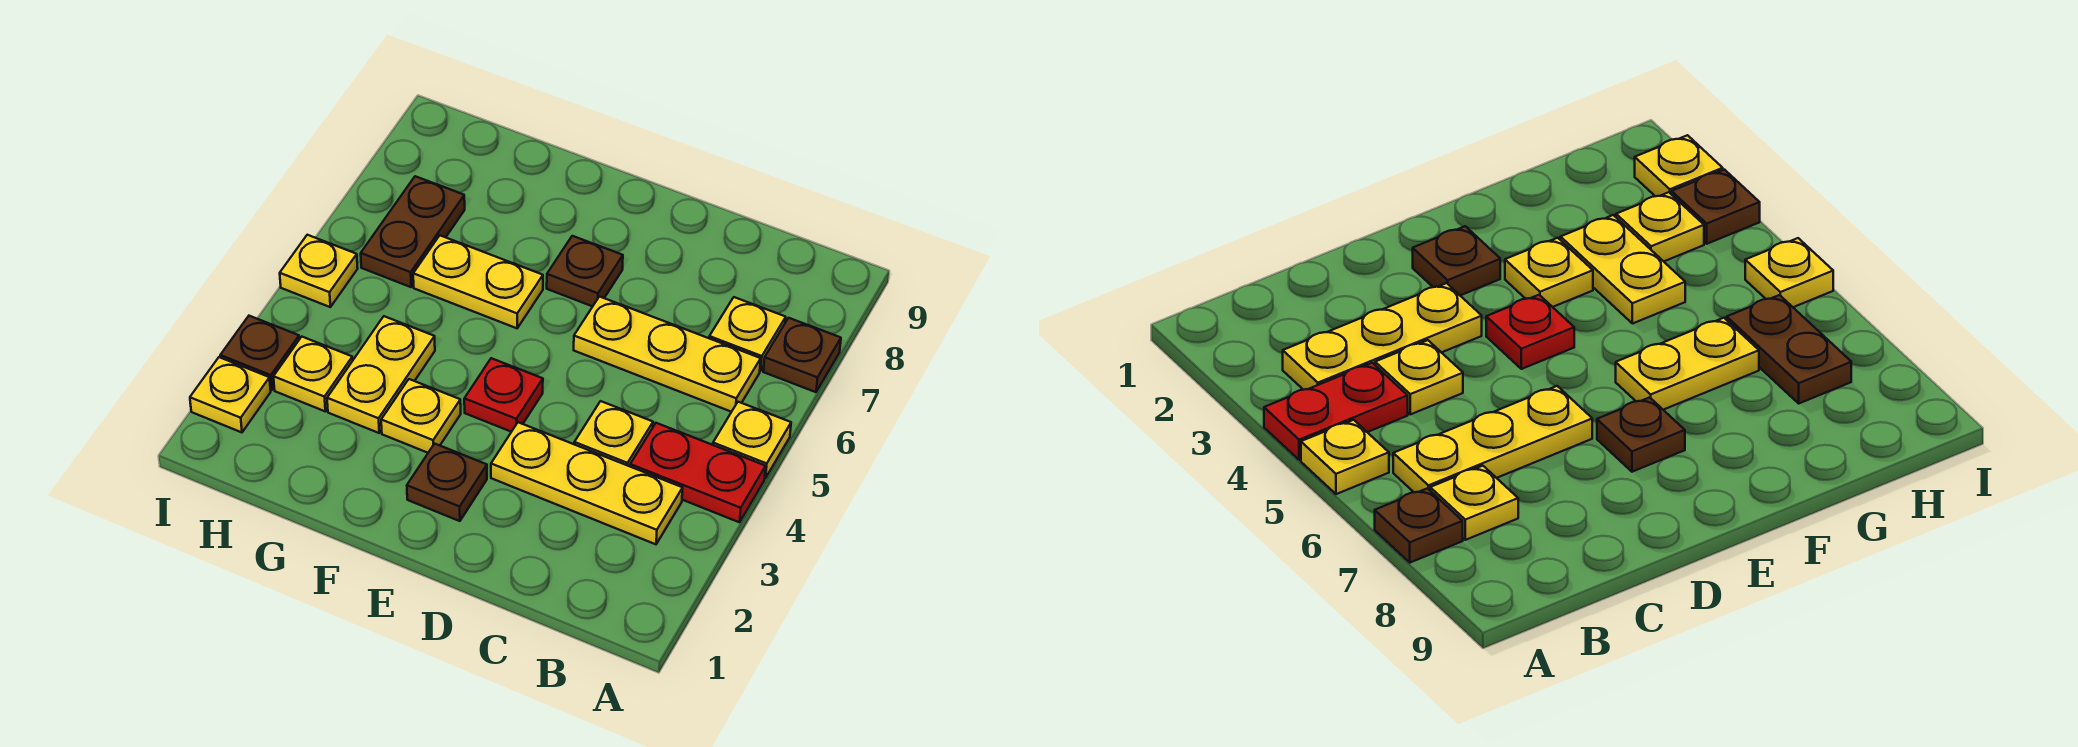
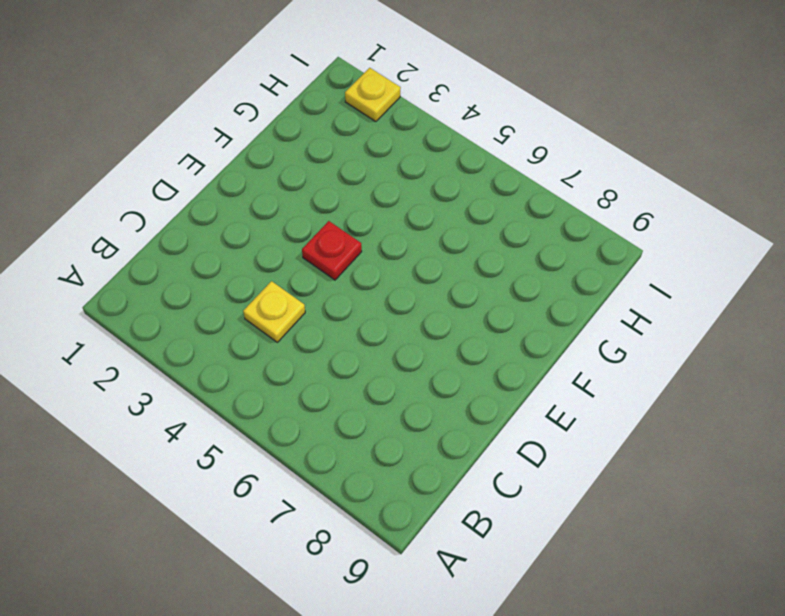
none -> red plate A4:B4 level 1
none -> yellow plate A5 level 1
none -> brown plate A7 level 1

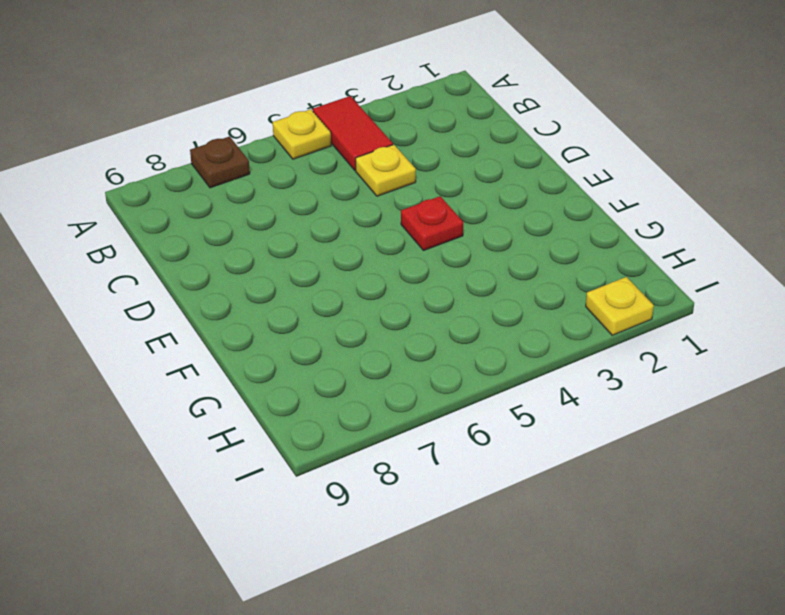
red tile A4:B4 level 1 -> red plate A4:B4 level 1
none -> yellow plate B3:D3 level 1
none -> yellow plate B6:D6 level 1
none -> yellow plate B7 level 1

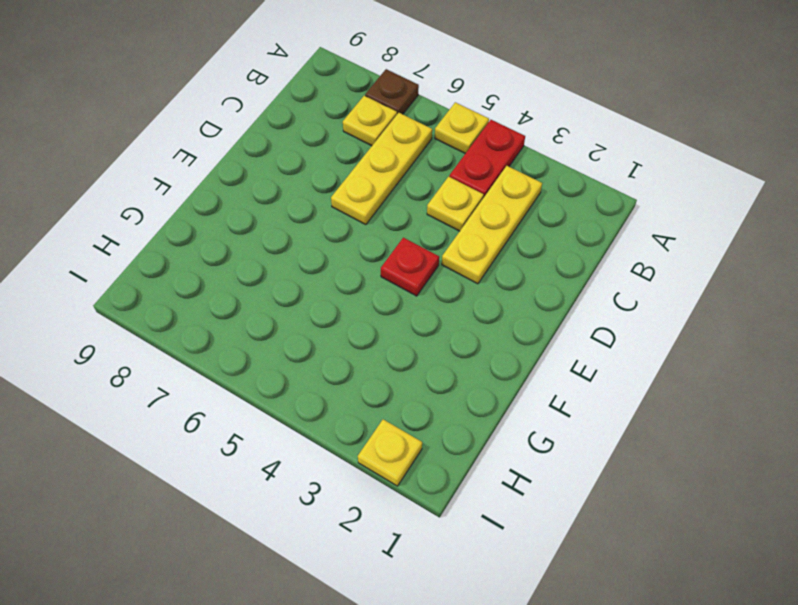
none -> brown plate E2 level 1
none -> brown plate E7 level 1
none -> yellow plate F3 level 1

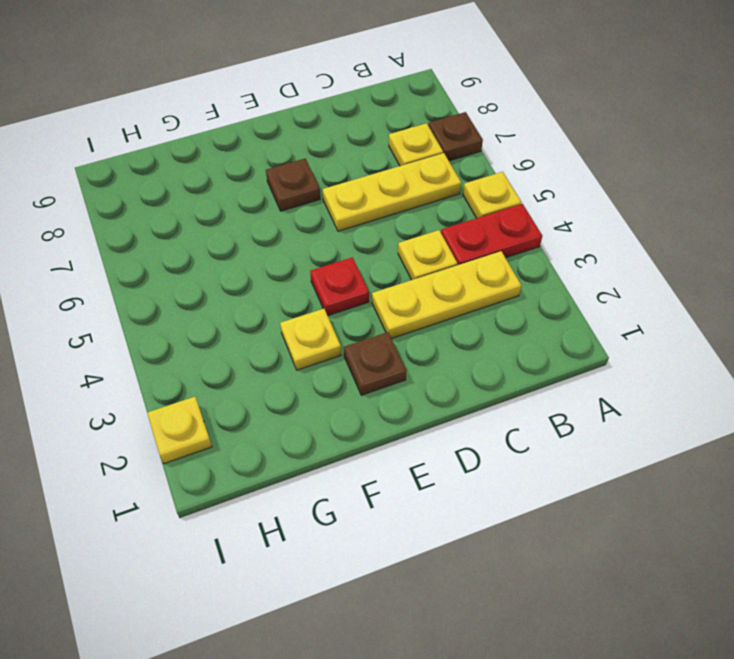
none -> yellow plate F6:G6 level 1
none -> yellow plate G3:G4 level 1
none -> yellow plate H3 level 1

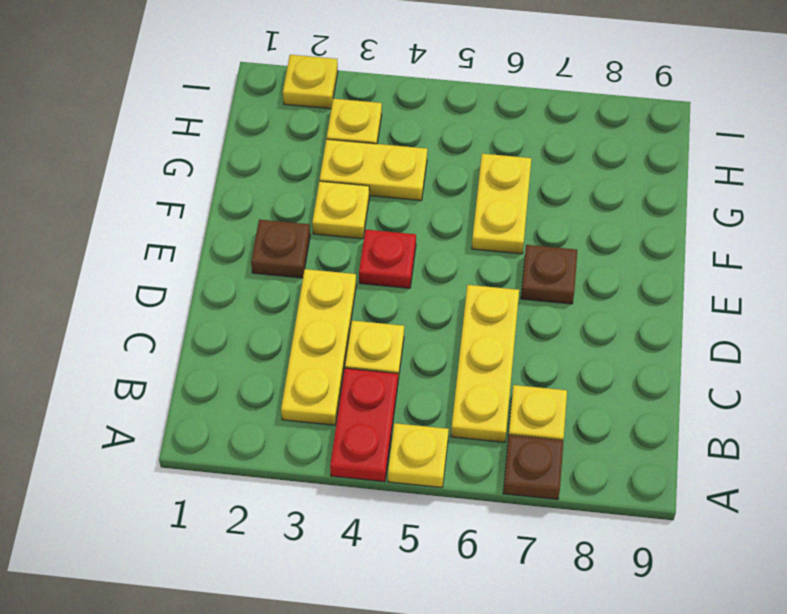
none -> brown plate H6:H7 level 1
none -> brown plate I3 level 1
none -> yellow plate I5 level 1

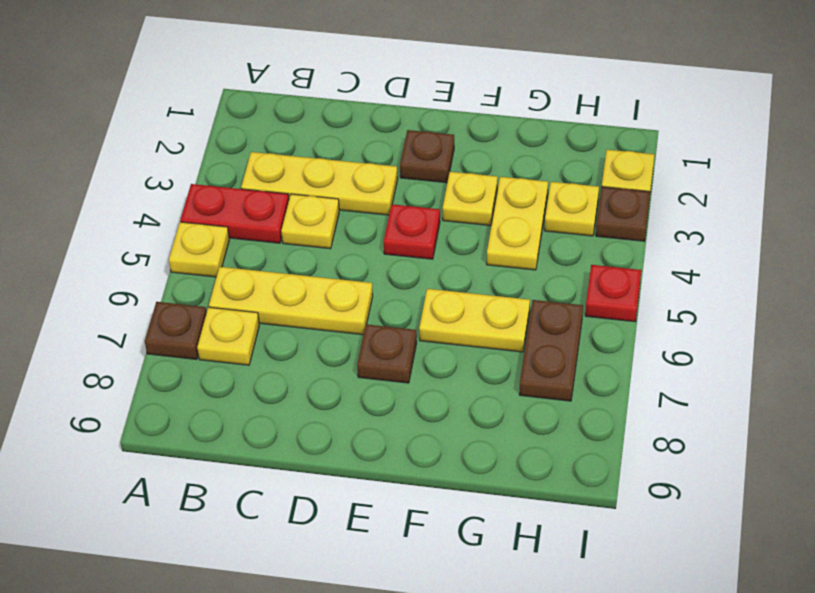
red plate I5 level 1 -> yellow plate I5 level 1

